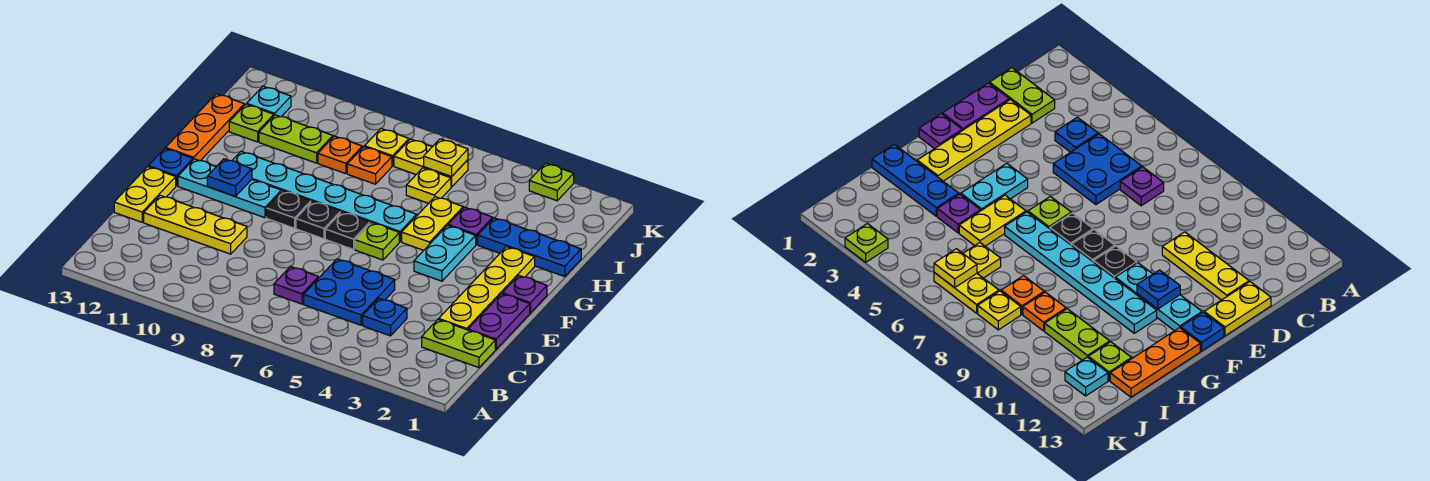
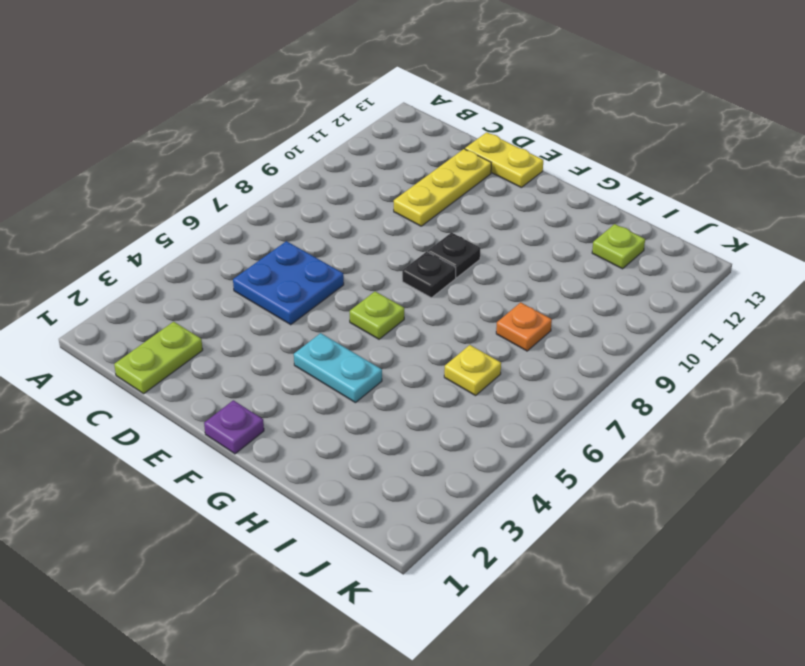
none -> blue plate C4 level 1
none -> purple plate C7 level 1
none -> purple plate D1:E1 level 1
none -> yellow plate D2:G2 level 1

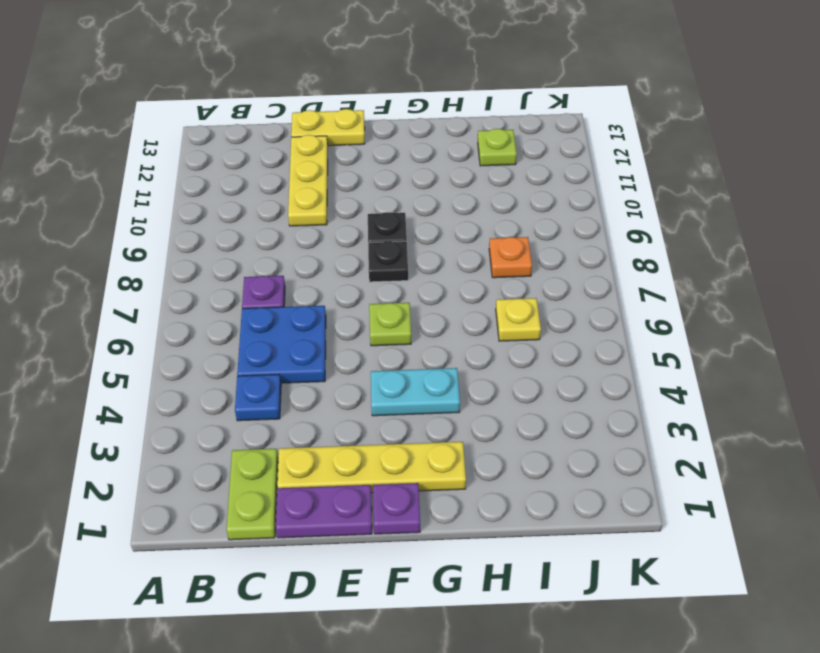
none -> black plate F7 level 1
none -> cyan plate F10:F12 level 1
none -> blue plate F13 level 1
none -> yellow plate G5:H5 level 1

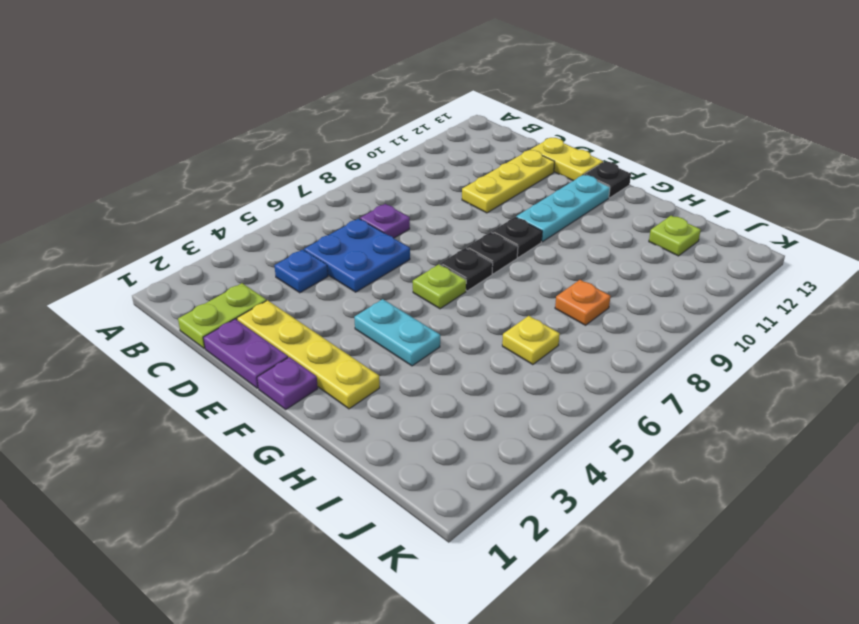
black plate F13 level 1 -> blue plate F13 level 1
none -> yellow plate G5:H5 level 1
none -> cyan plate G6:G11 level 1
none -> orange plate G13:I13 level 1
none -> blue plate H1:H3 level 1

